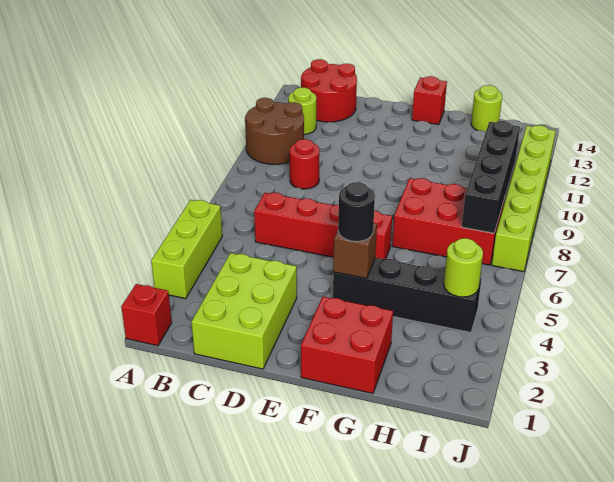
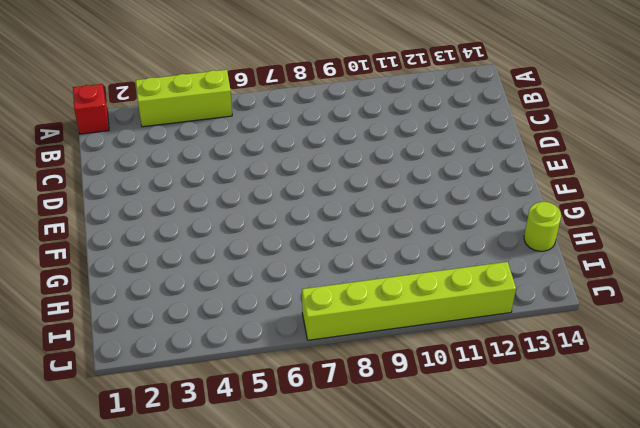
none -> brown round brick A10:B11 level 1
none -> lime round brick B12 level 1
none -> red round brick B13:C14 level 1

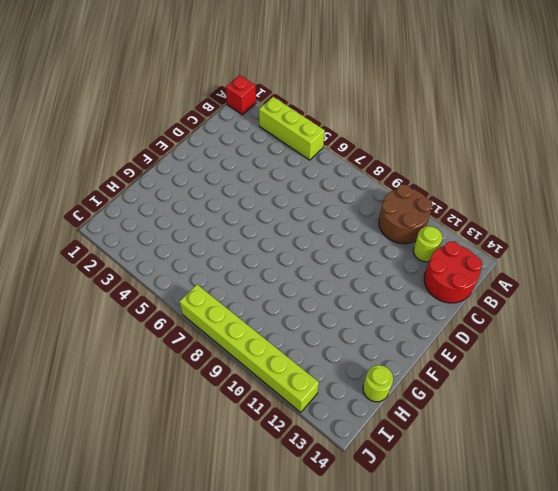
none -> lime brick C1:D3 level 1
none -> red brick C6:F6 level 1
none -> red round brick C9 level 1

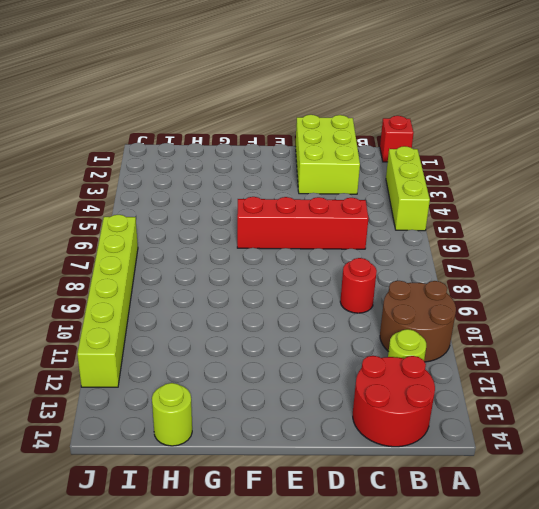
none -> red brick F1:G2 level 1
none -> black brick F4:I4 level 1
none -> red brick F14 level 1

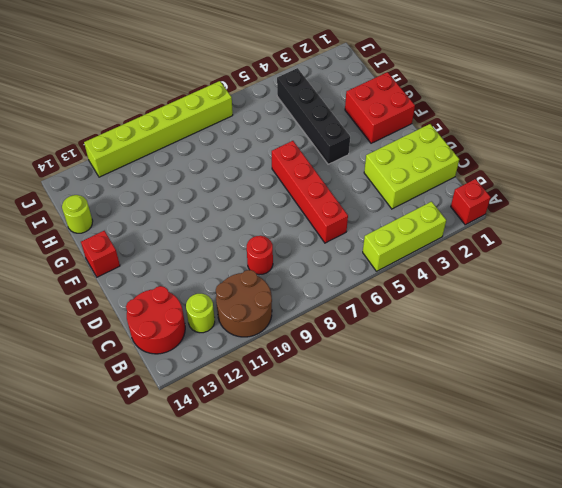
none -> red brick G7:I8 level 1
none -> brown brick F4 level 2
none -> lime round brick I4 level 2

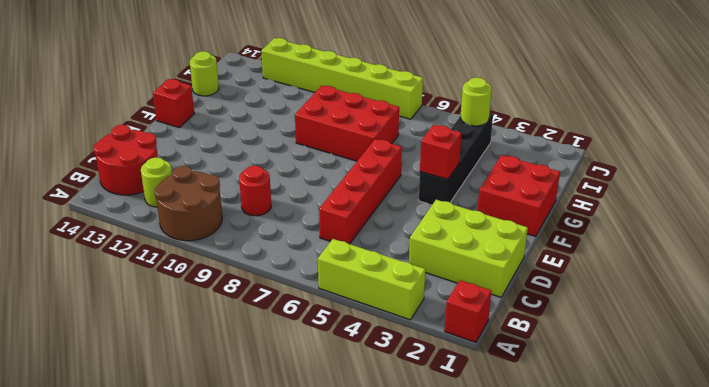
red brick F4 level 2 -> brown brick F4 level 2
red brick G7:H9 level 1 -> red brick G7:I8 level 1
none -> black brick I7:I10 level 2
none -> black round brick F4 level 3

